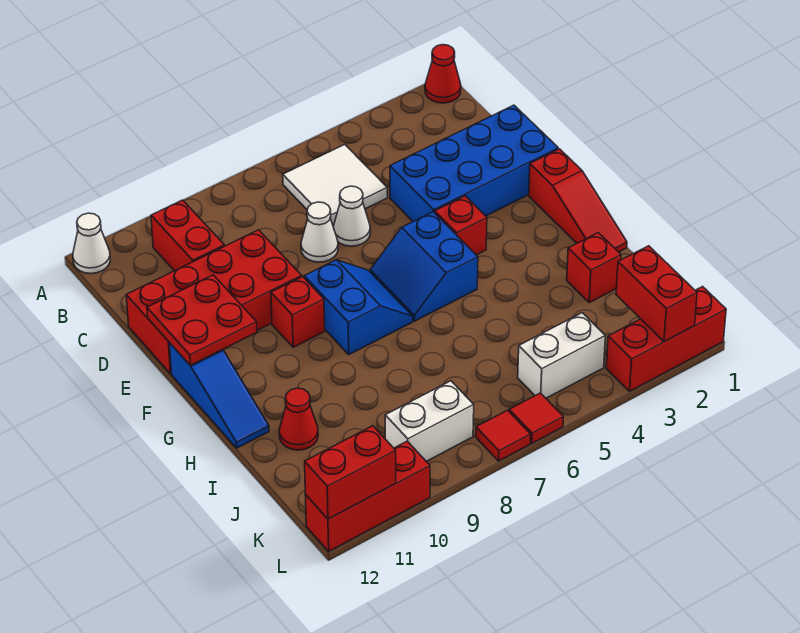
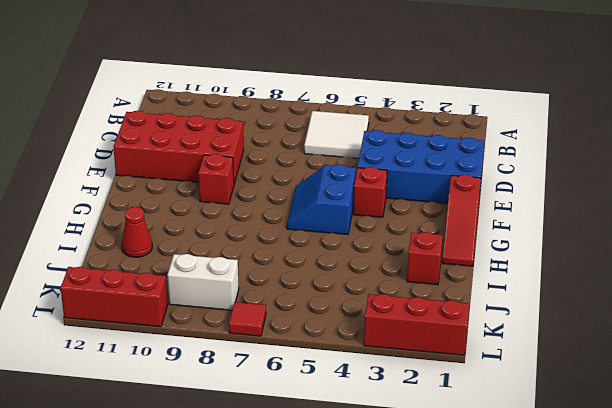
none -> red cone A1 level 1
none -> white cone A12 level 1
none -> red brick B10:C10 level 1

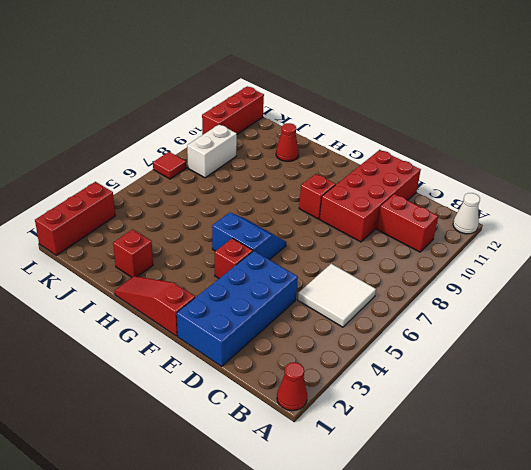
none -> white cone D6 level 1
none -> white cone D7 level 1
none -> blue slope F7:G8 level 1 top 8

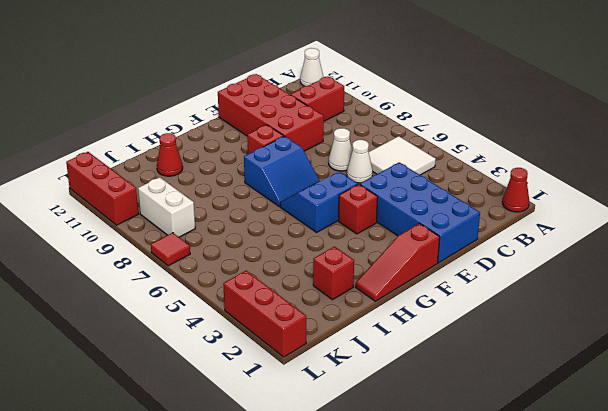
none -> blue slope F12:H12 level 1 top F
none -> white brick K4:K5 level 1
none -> red tile L6 level 1

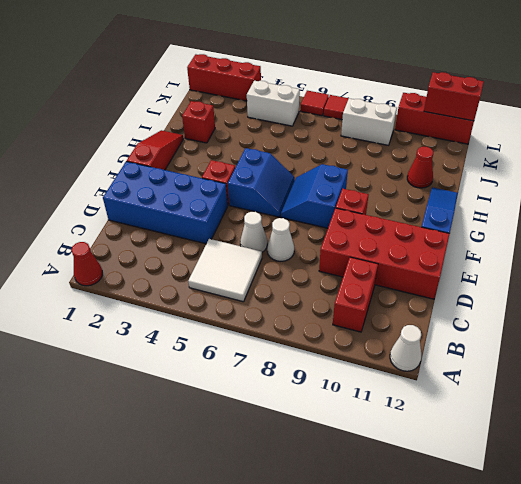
none -> red plate E11:F12 level 2
none -> red brick K2:L2 level 2

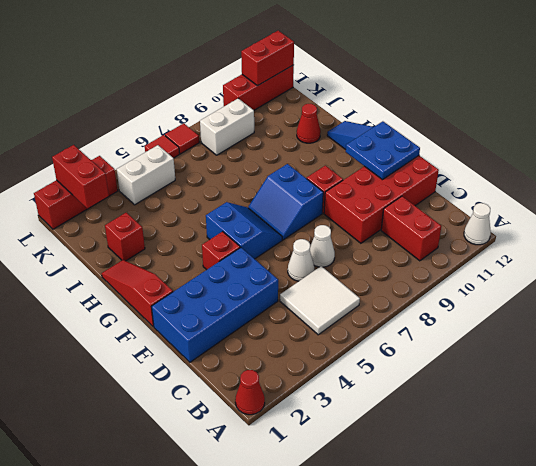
blue plate E11:F12 level 2 -> red plate E11:F12 level 2

